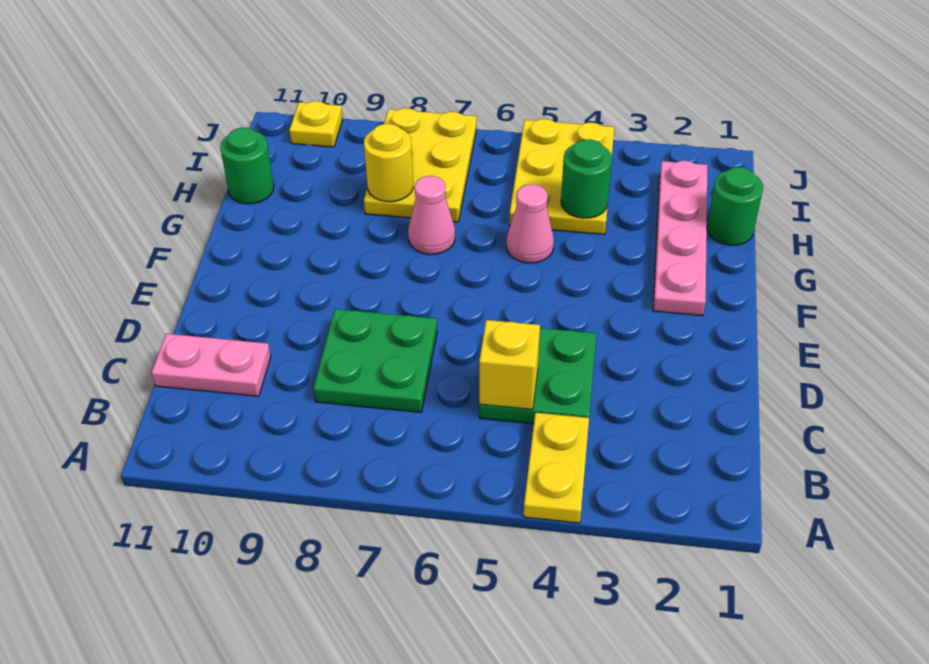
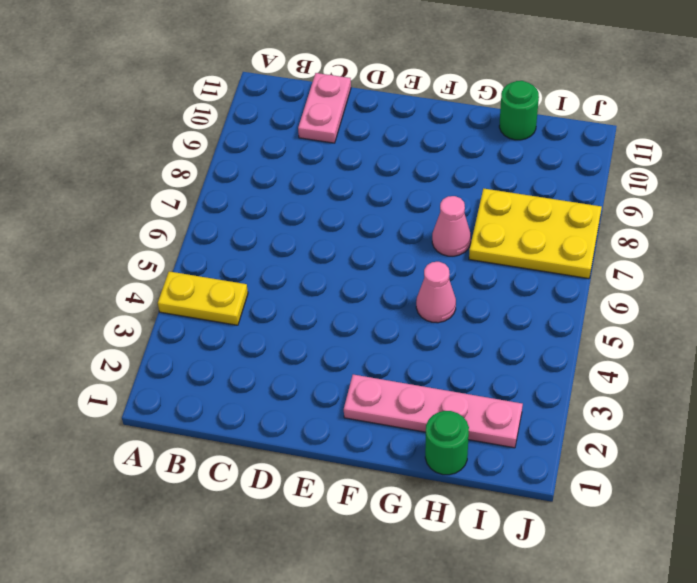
none -> green plate C4:D5 level 1
none -> green plate C7:D8 level 1
none -> yellow plate H4:J5 level 1

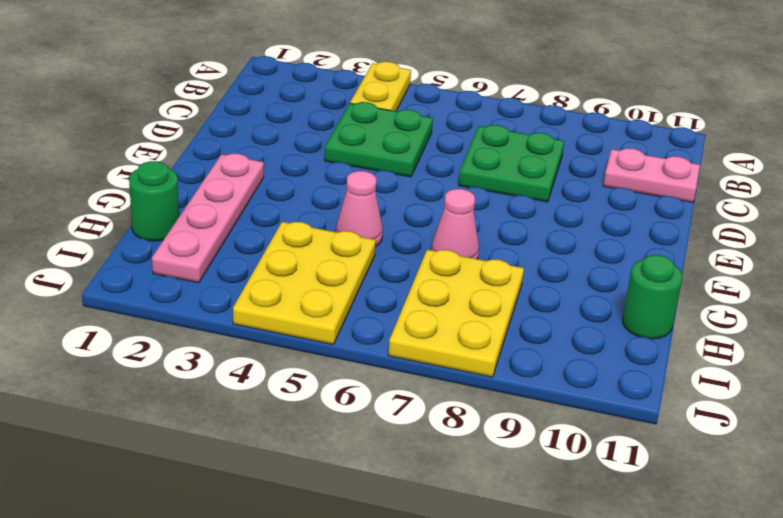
none -> yellow plate J10 level 1
none -> yellow brick C5 level 2
none -> green round brick H4 level 2

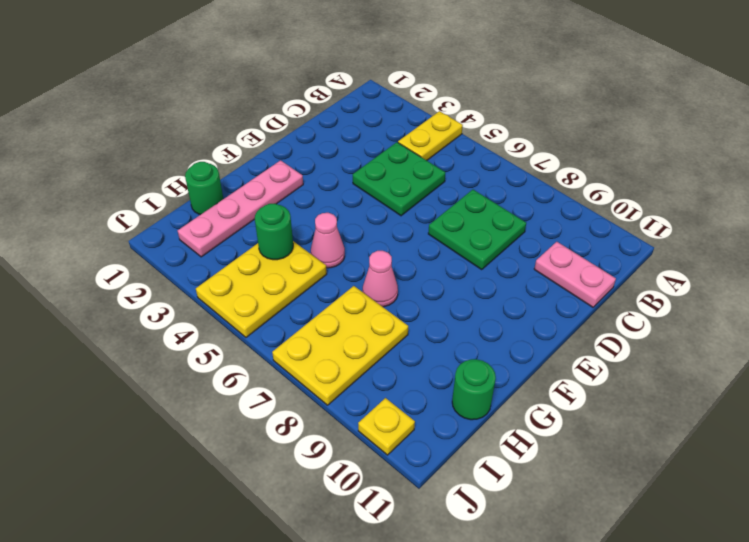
none -> yellow brick C5 level 2
none -> yellow round brick H8 level 2

